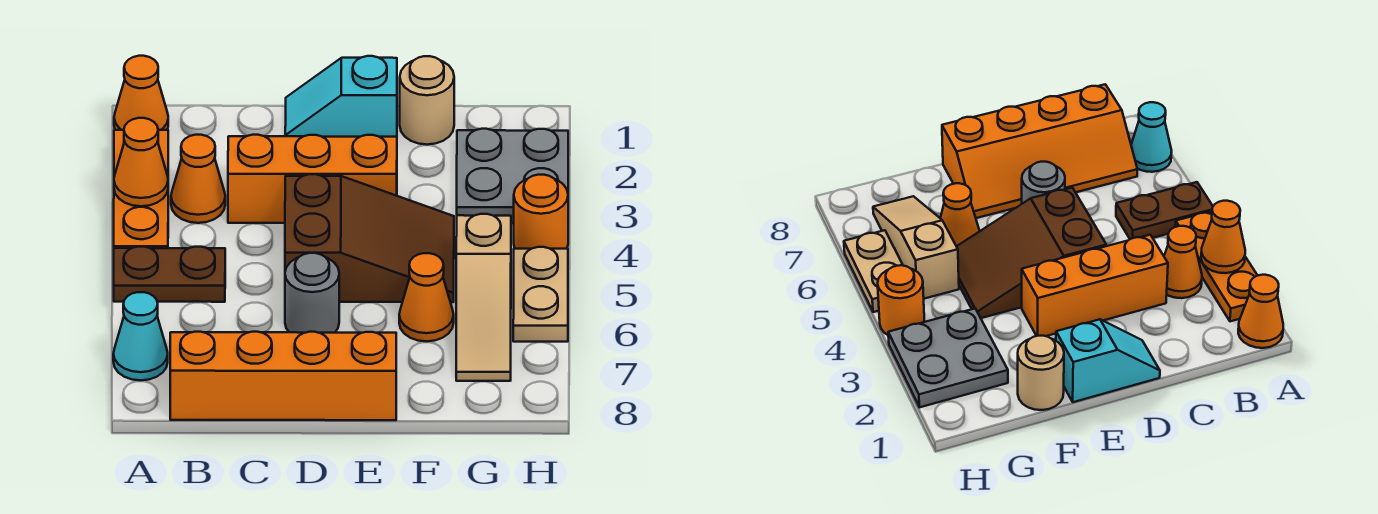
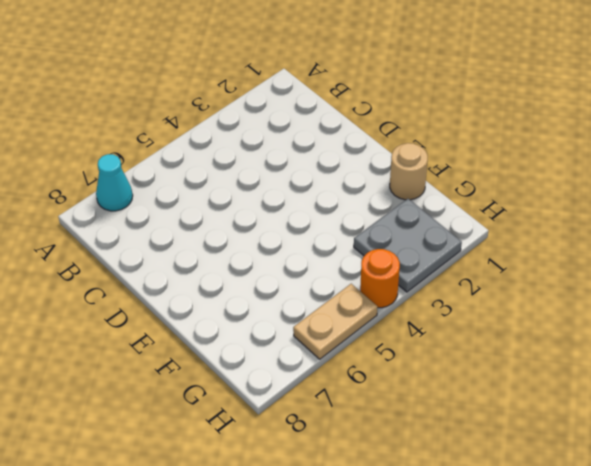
none -> orange cone A1 level 1
none -> orange plate A2:A4 level 1
none -> brown plate A5:B5 level 1

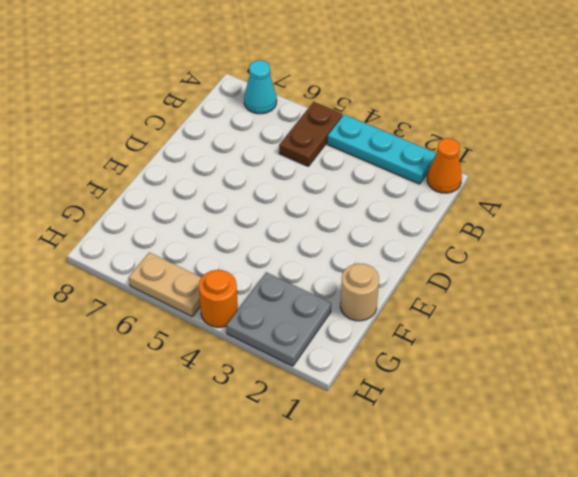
cyan plate A2:A4 level 1 -> orange plate A2:A4 level 1
none -> orange cone B3 level 1
none -> orange slope B7:E8 level 1 top 8
none -> orange brick C3:E3 level 1

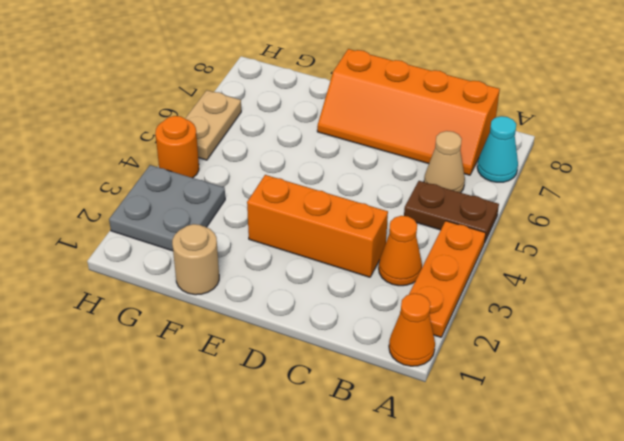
tan cone B6 level 1 -> none
none -> cyan slope D1:E1 level 1 top E
none -> brown slope D4:F5 level 1 top D
none -> grey round brick D6 level 1

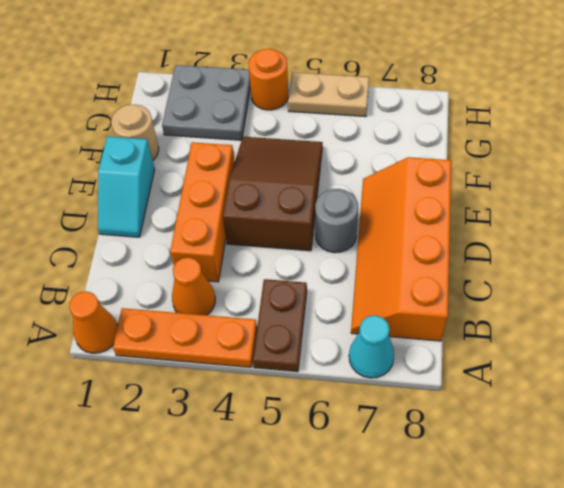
none -> orange cone F6 level 1
none -> tan slope G5:G7 level 1 top 5
none -> orange cone A3 level 2

